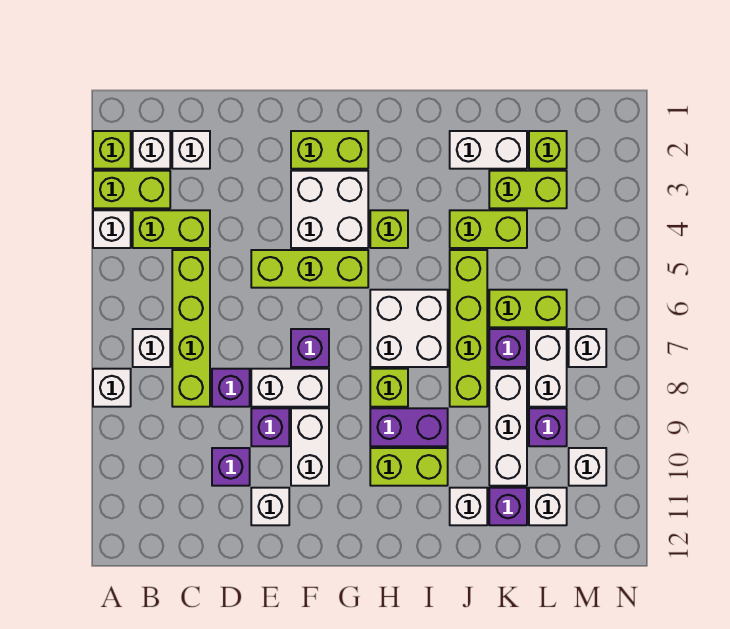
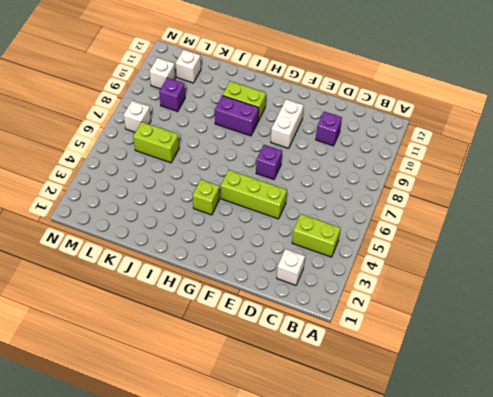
none -> lime brick A2 level 1
none -> lime brick A3:B3 level 1
none -> white brick A4 level 1
none -> white brick A8 level 1

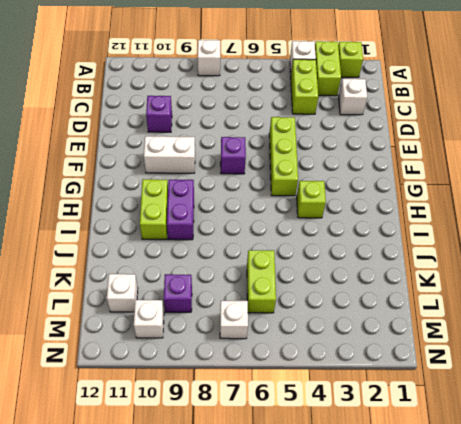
none -> white brick B2 level 1
none -> white brick B7 level 1
none -> lime brick C5:C8 level 1
none -> purple brick D8 level 1

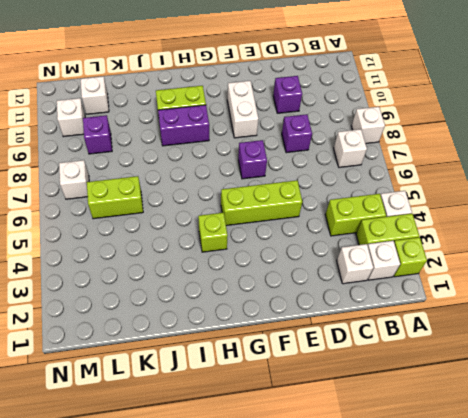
none -> lime brick C5:C8 level 1
none -> white brick E8:F8 level 1
none -> purple brick E9 level 1
none -> white brick E11 level 1

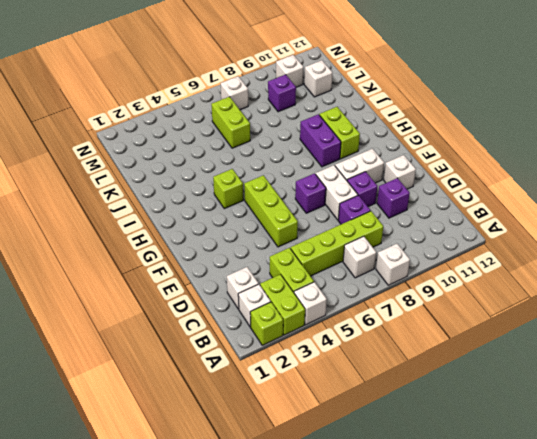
none -> lime brick F2:G2 level 1
none -> white brick F3:G4 level 1
none -> white brick H6:I7 level 1
none -> lime brick H8 level 1

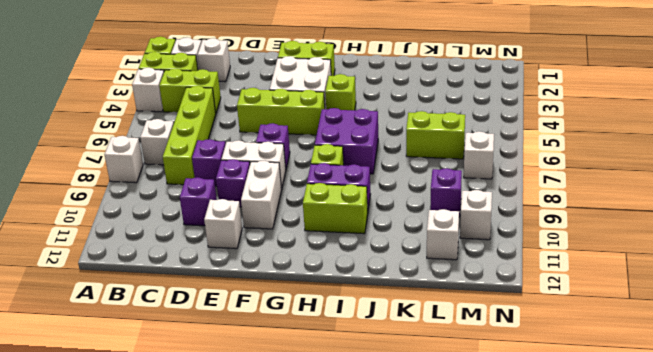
purple brick H6:I7 level 1 -> white brick H6:I7 level 1
none -> white brick J2:K2 level 1
none -> lime brick J4:K4 level 1
none -> lime brick J5:J8 level 1
none -> white brick J11 level 1

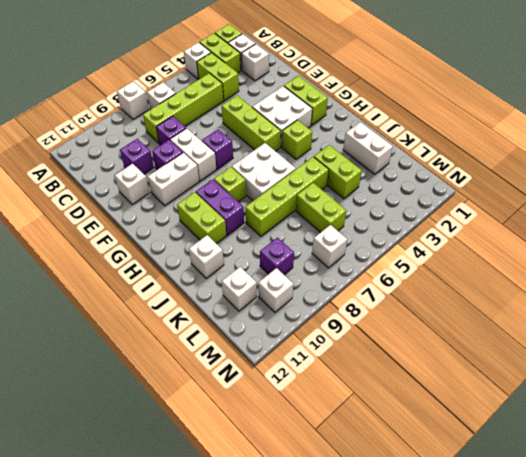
none -> lime brick K3:L3 level 1
none -> purple brick K7 level 1
none -> white brick K8:K10 level 1
none -> purple brick K11 level 1

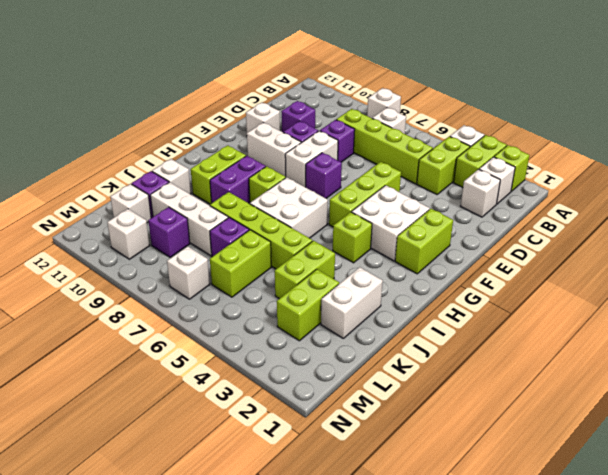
none -> lime brick L2 level 1
none -> white brick L7:L8 level 1

